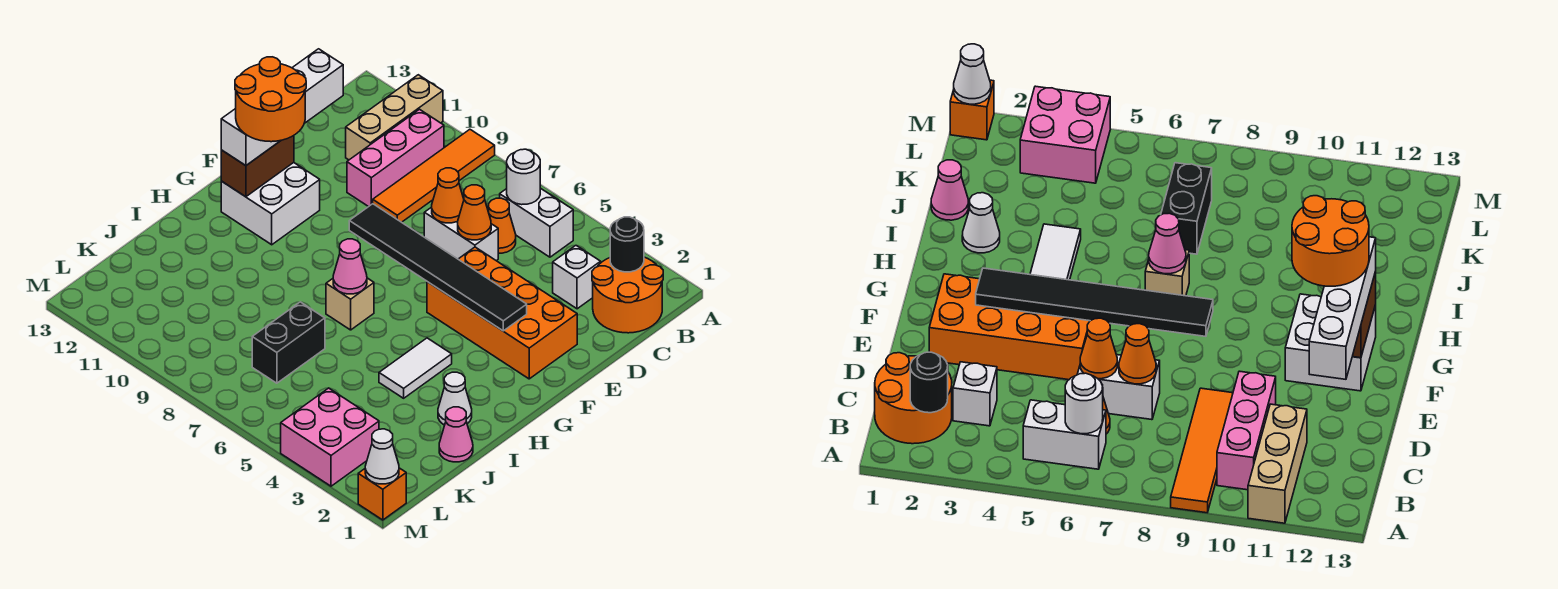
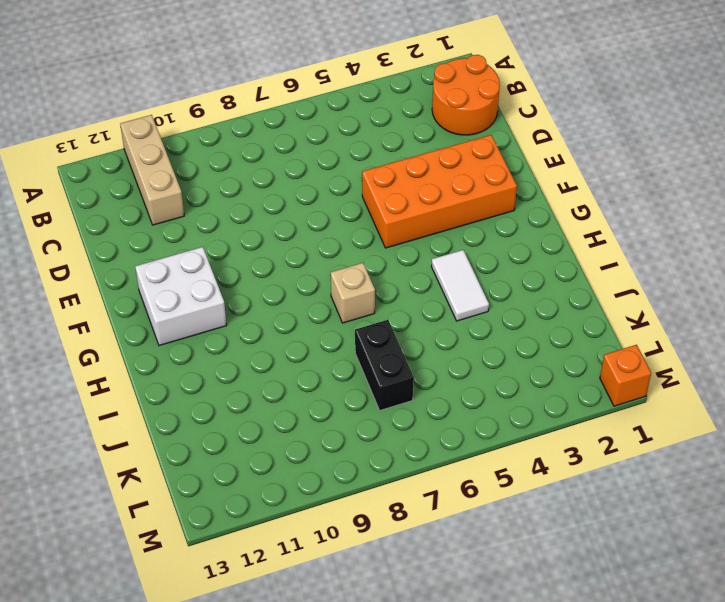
none -> orange tile A9:D9 level 1
none -> white brick B5:B6 level 1
none -> pink brick B10:D10 level 1

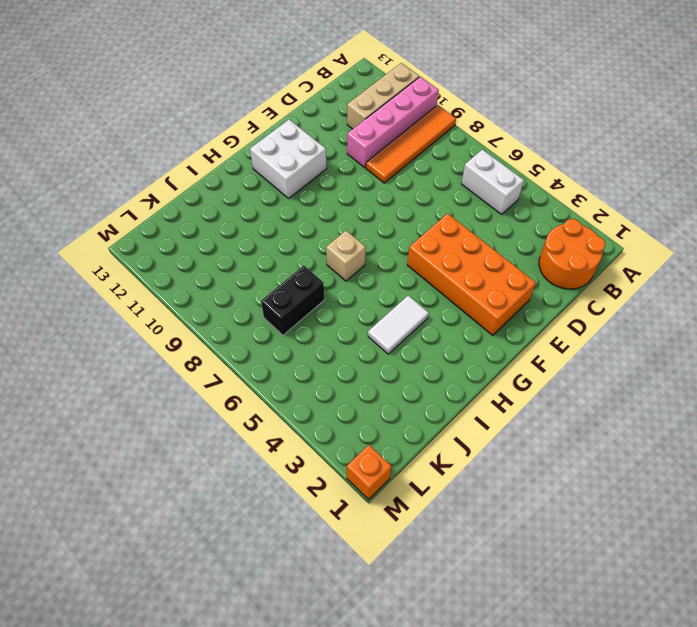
pink brick A10:D10 level 1 -> pink brick B10:D10 level 1
none -> white brick C3 level 1
none -> orange cone C6 level 1
none -> white brick D6:D7 level 1

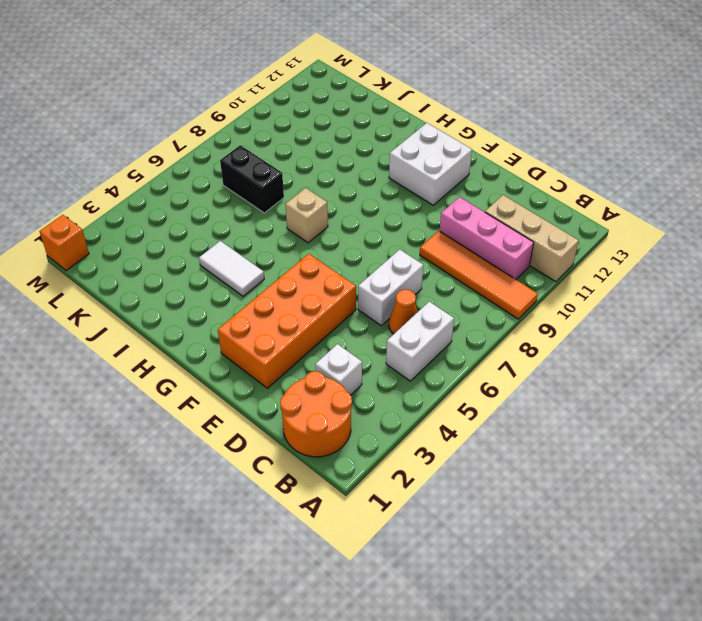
none -> white cone I2 level 1
none -> pink cone J1 level 1
none -> pink brick L3:M4 level 1

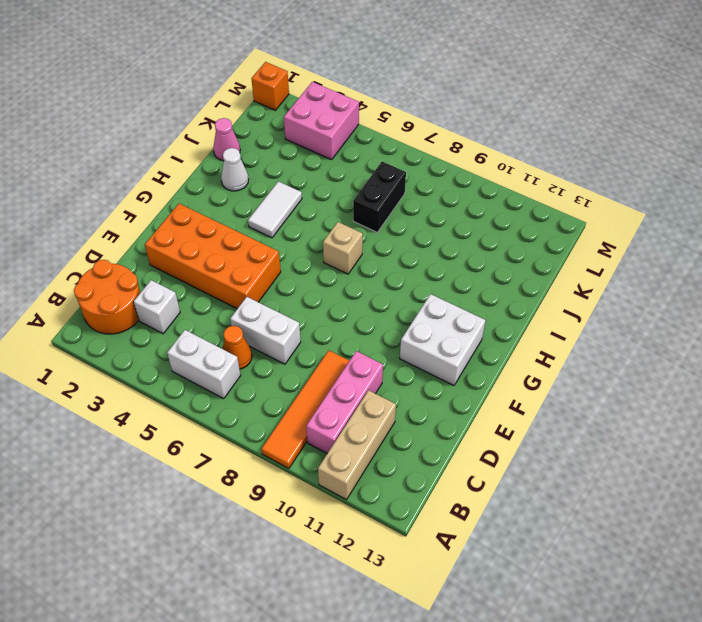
none -> black round brick B2 level 2
none -> white round brick B6 level 2
none -> orange cone D6 level 2

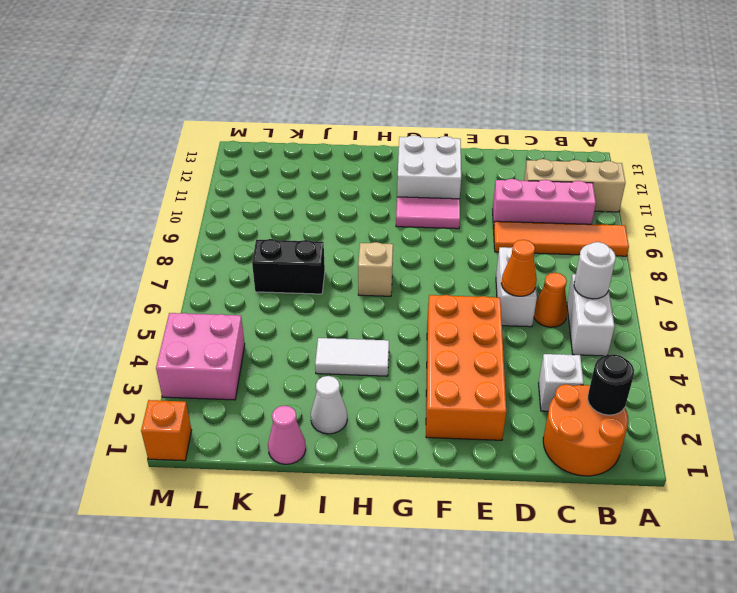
pink tile F10:G10 level 1 -> none
none -> orange cone D7 level 2
none -> black tile F3:F8 level 2
none -> brown brick F12:G12 level 2

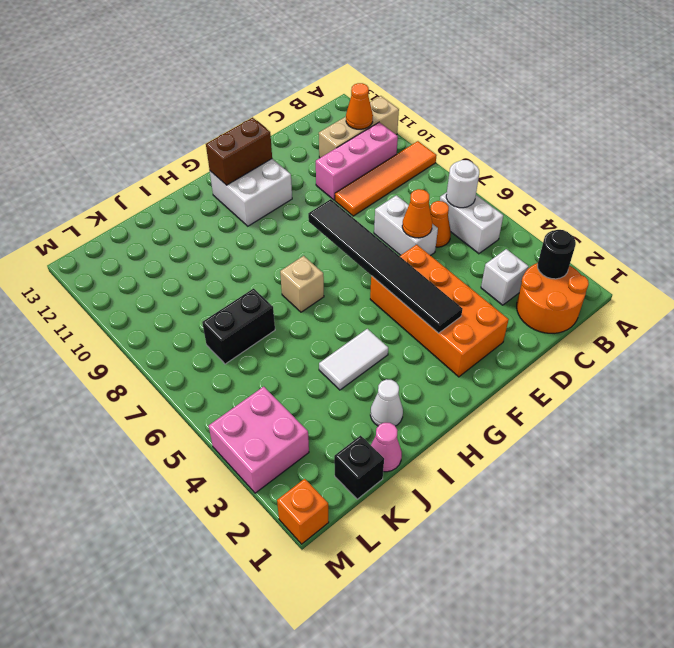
orange cone B11 level 2 -> orange cone D7 level 2
black brick K1 level 1 -> none
none -> pink cone H7 level 2
none -> white cone M1 level 2
none -> white brick D12:G12 level 3

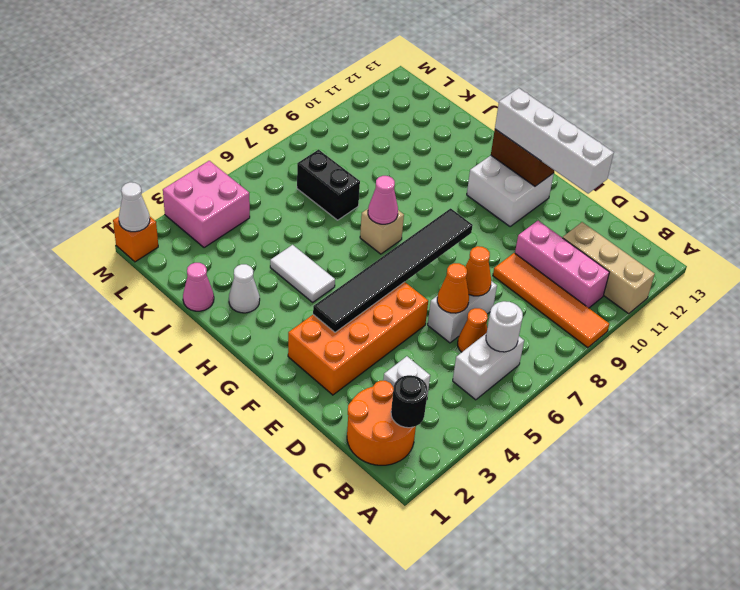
none -> orange round brick F11:G12 level 4

